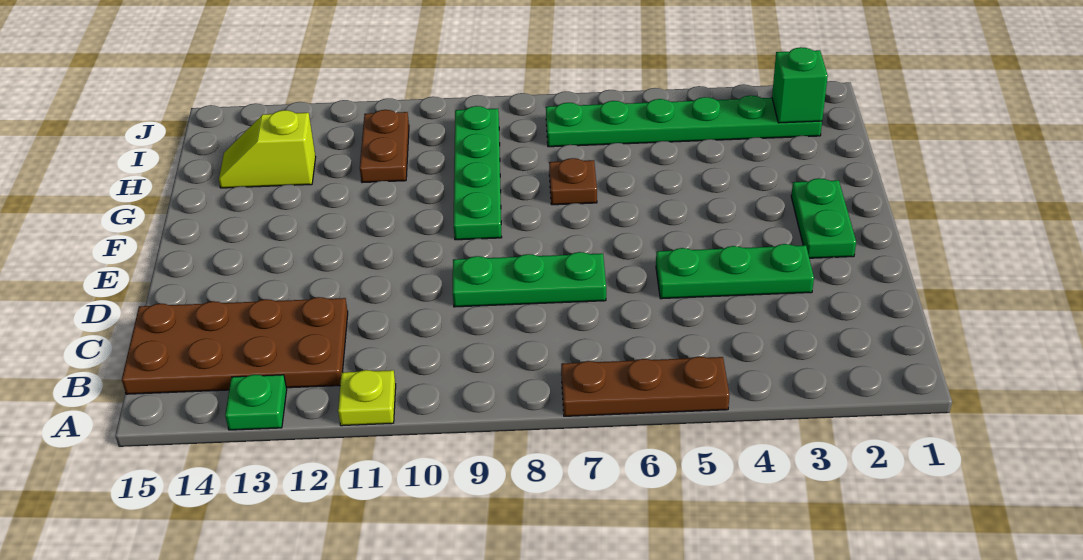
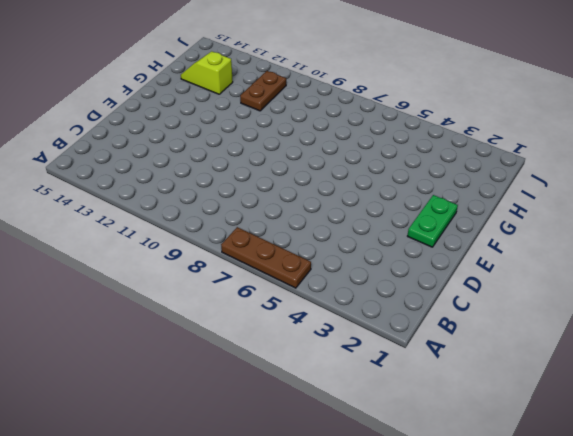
none -> lime plate A11 level 1
none -> green plate A13 level 1
none -> brown plate B12:C15 level 1

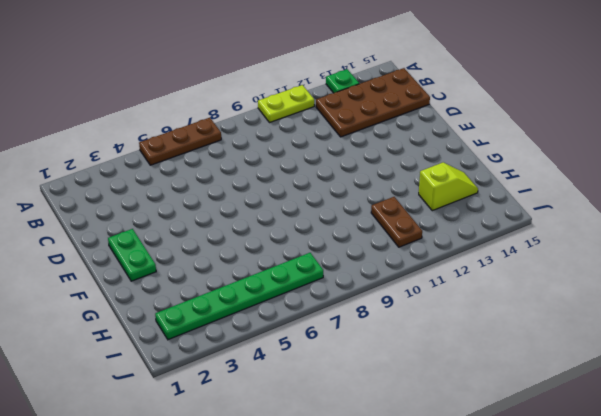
lime plate A10:A11 level 1 -> lime plate A11 level 1
none -> green plate D3:D5 level 1
none -> green plate D7:D9 level 1
none -> green plate F9:I9 level 1

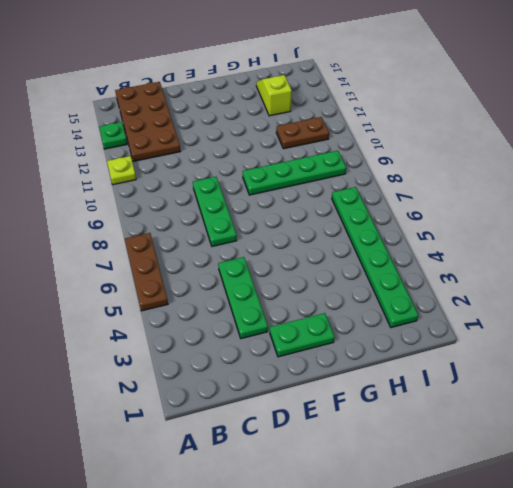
none -> brown plate G7 level 1
none -> green brick I2 level 2

